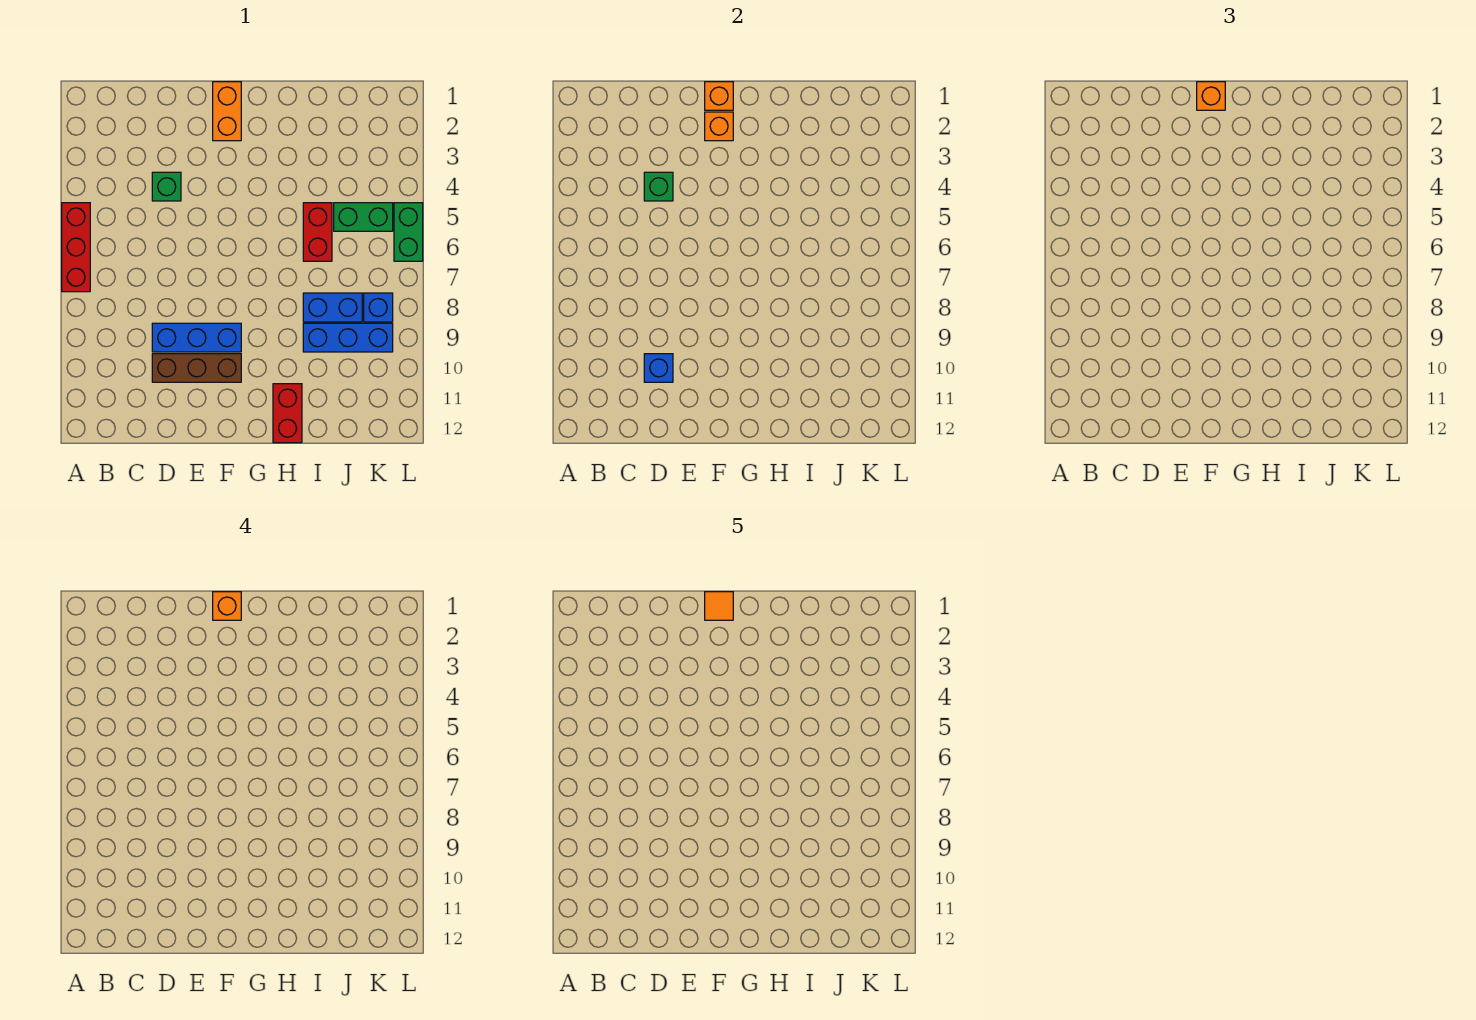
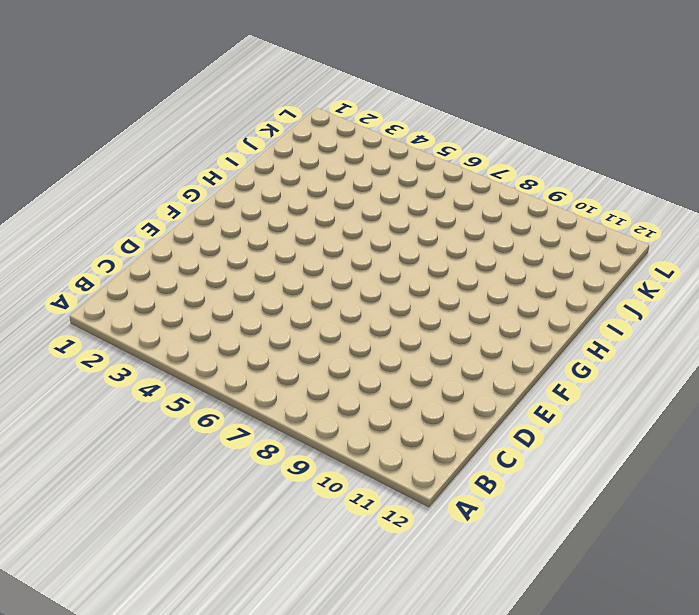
none -> red brick A5:A7 level 1
none -> green brick D4 level 1
none -> blue brick D9:F9 level 1

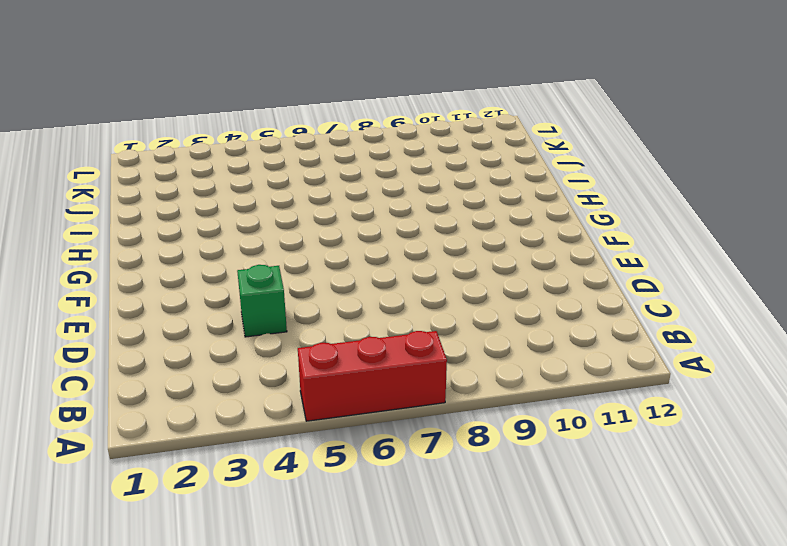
none -> blue brick D9:F9 level 1
none -> brown brick D10:F10 level 1
none -> orange brick F1:F2 level 1

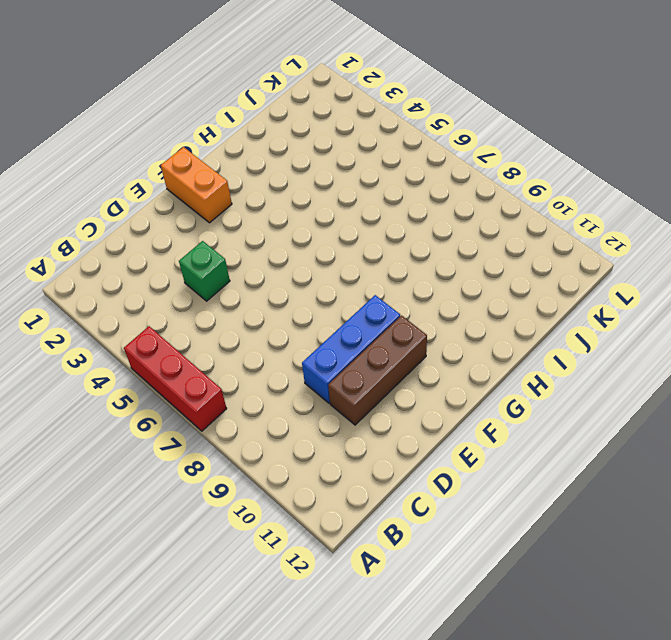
none -> red brick H11:H12 level 1
none -> red brick I5:I6 level 1
none -> blue brick I8:J8 level 1

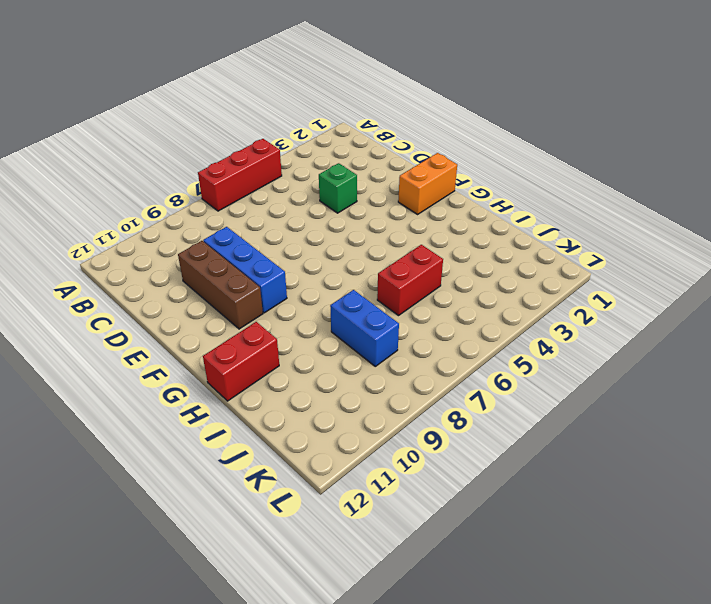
none -> blue brick I9:K9 level 1
none -> green brick J5:K5 level 1
none -> blue brick K8 level 1

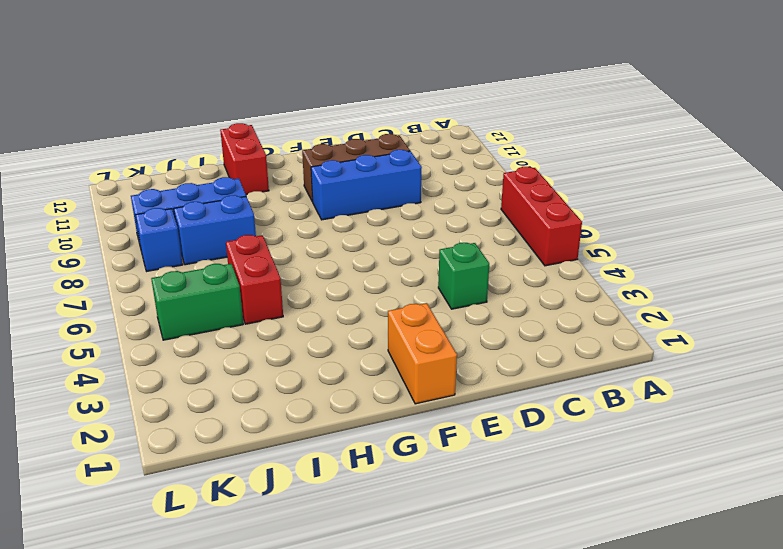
none -> green brick L5:L6 level 1
none -> green brick D4 level 2
none -> blue brick D10 level 2

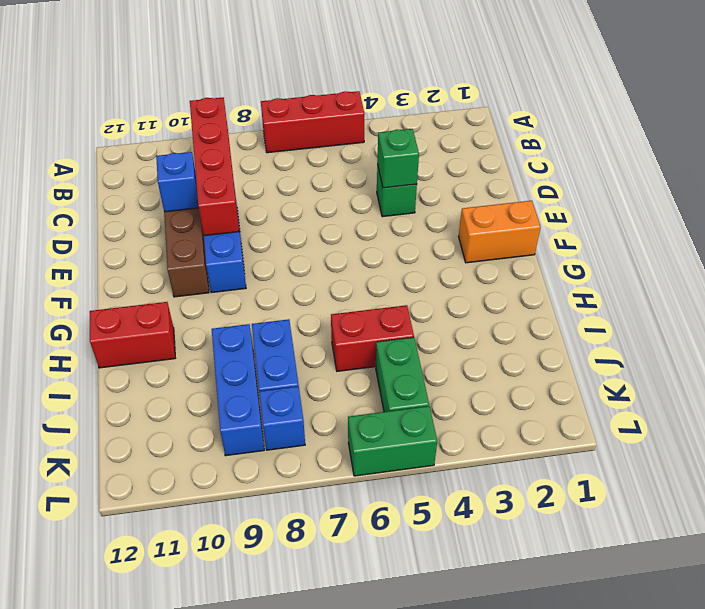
red brick B9:E9 level 2 -> none
none -> orange brick F1 level 2
none -> orange brick F2 level 2
none -> orange brick F1 level 3

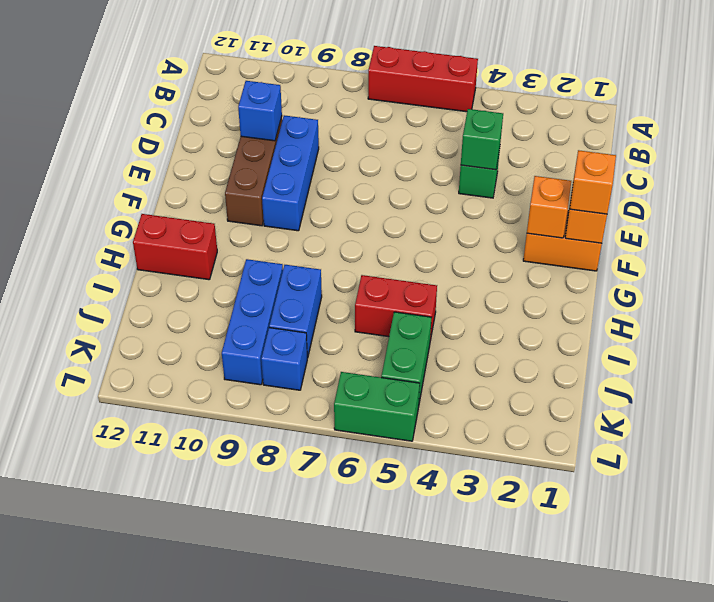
none -> orange brick F1 level 4
none -> orange tile F1 level 5

